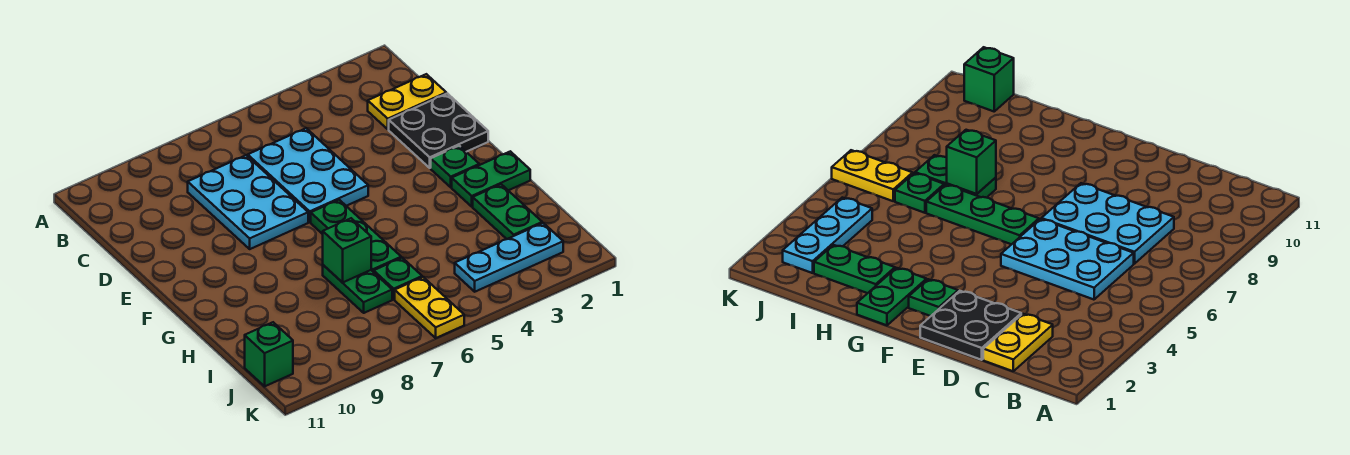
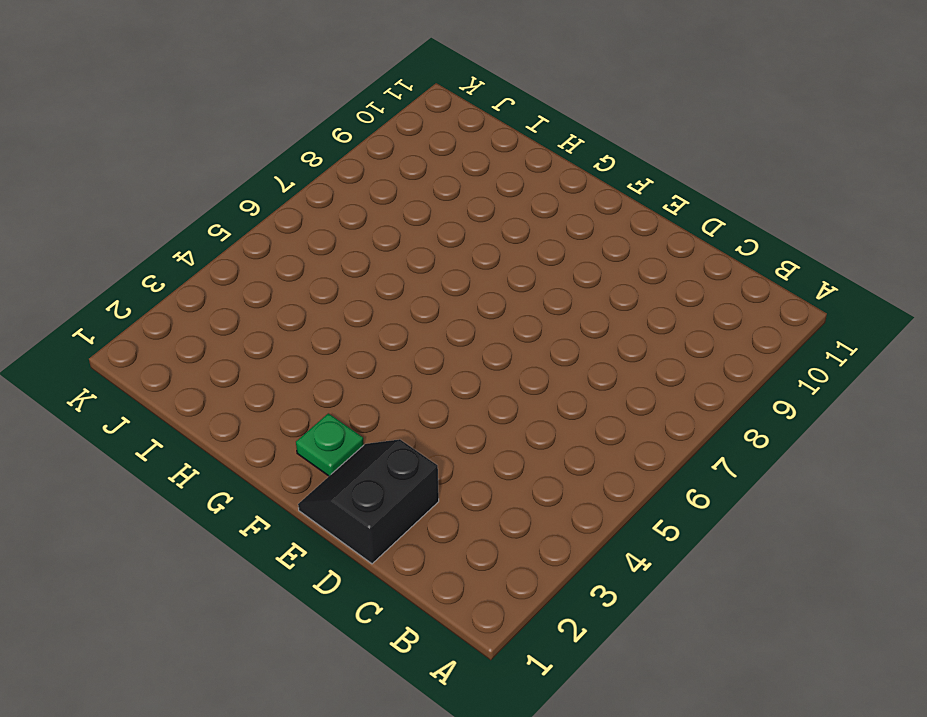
black slope D1:E2 level 1 top D -> black plate D1:E2 level 1
none -> yellow plate C1:C2 level 1
none -> cyan plate C5:E6 level 1
none -> cyan plate C7:E8 level 1

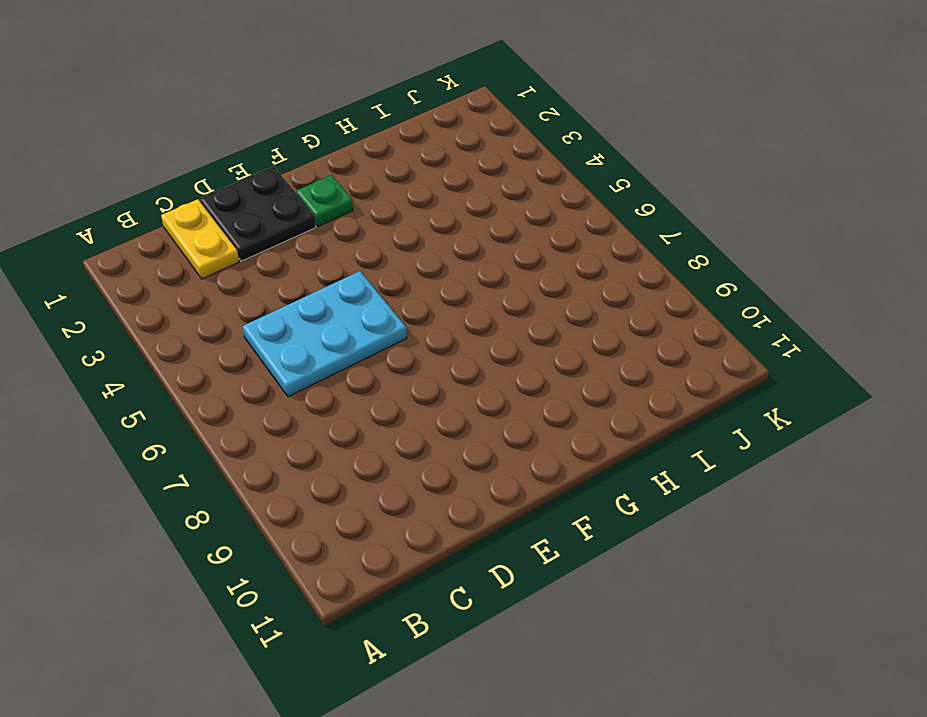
none -> cyan plate C7:E8 level 1
none -> green plate F6:H6 level 1
none -> green plate G1:G2 level 1

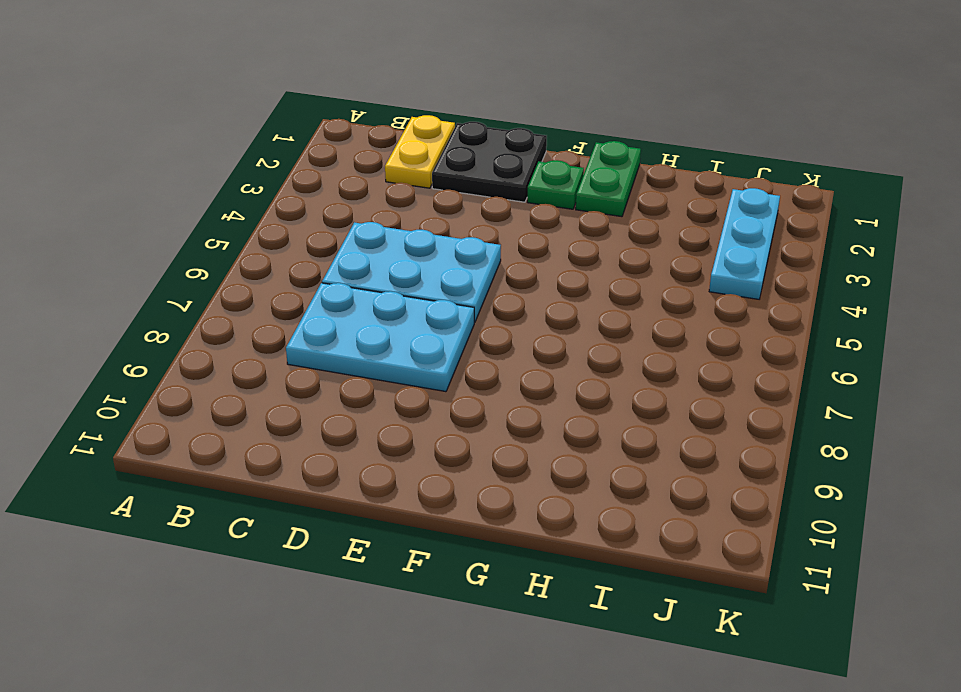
none -> green plate F6:H6 level 1
none -> green plate H2:I2 level 1
none -> green plate H7:I7 level 1

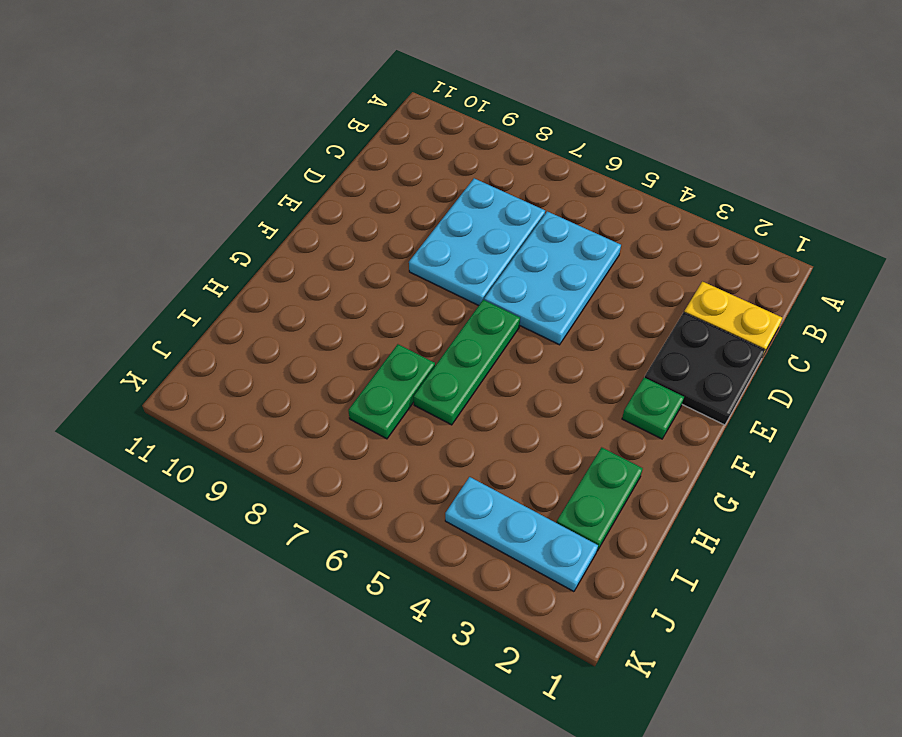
none -> green plate G1:G2 level 1
none -> green plate I6 level 1
none -> yellow plate J6:K6 level 1

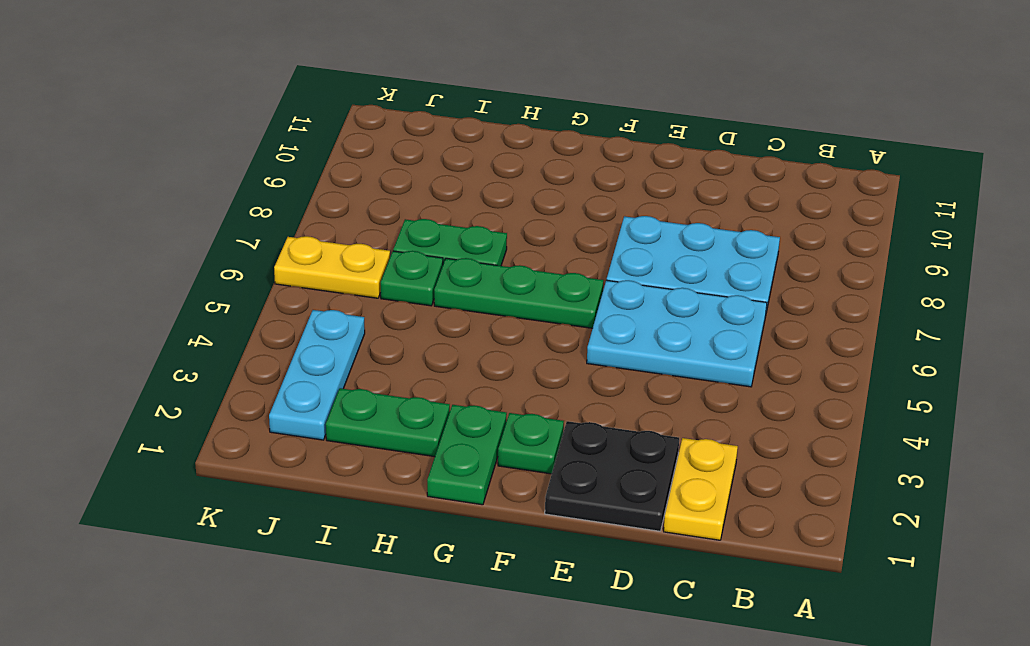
none -> green brick J11 level 1
none -> green brick H7 level 2

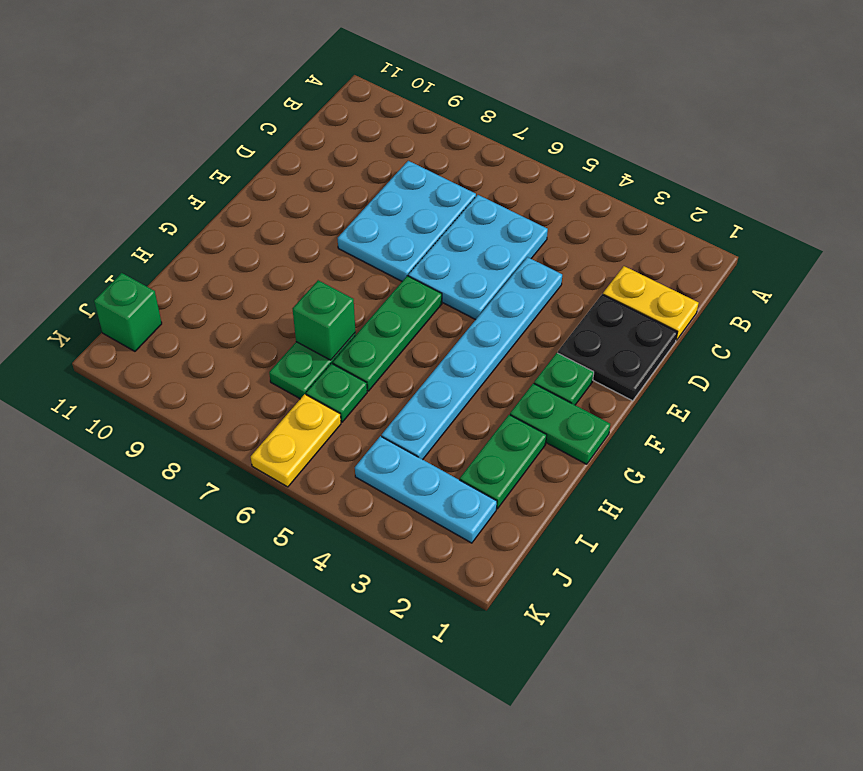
cyan plate D4:I4 level 1 -> none

